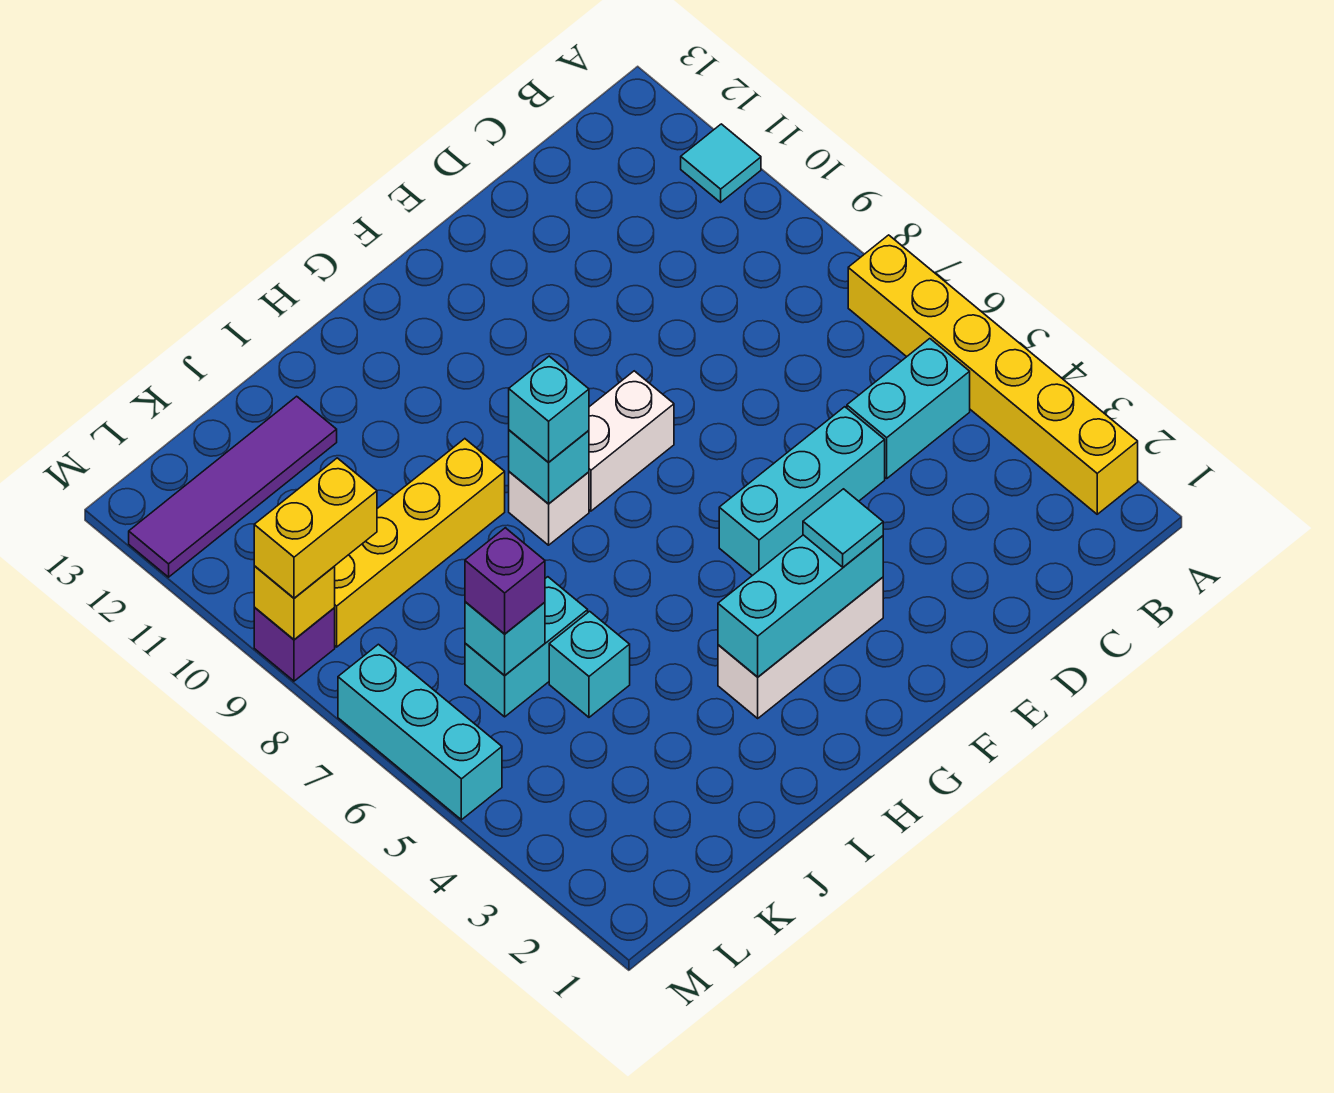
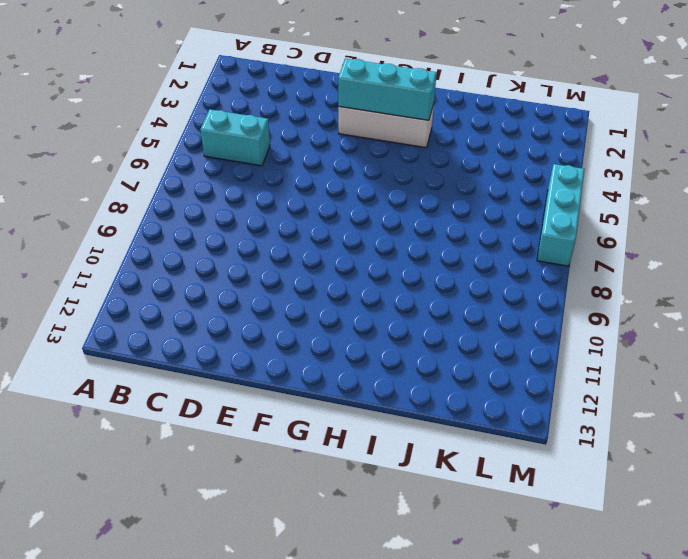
none -> yellow brick A2:A7 level 1
none -> cyan tile A11 level 1
none -> cyan brick D5:F5 level 1

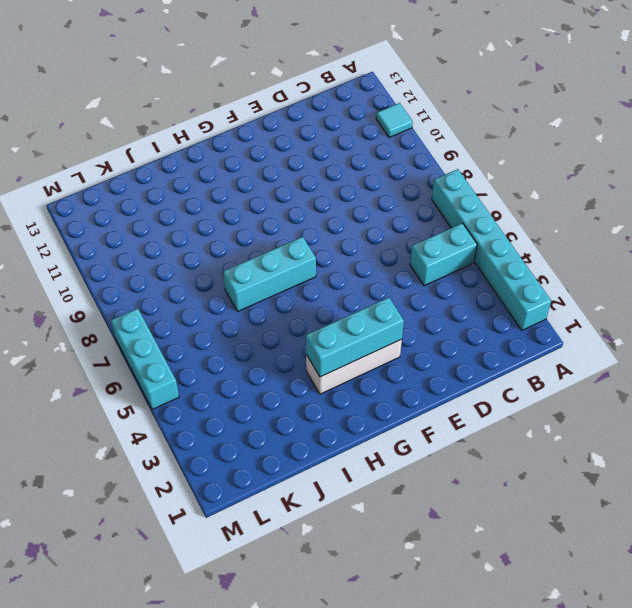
cyan brick A2:A7 level 1 -> yellow brick A2:A7 level 1
cyan brick G7:I7 level 1 -> cyan brick D5:F5 level 1
none -> white brick F8:G8 level 1
none -> white brick H8 level 1
none -> yellow brick I9:L9 level 1

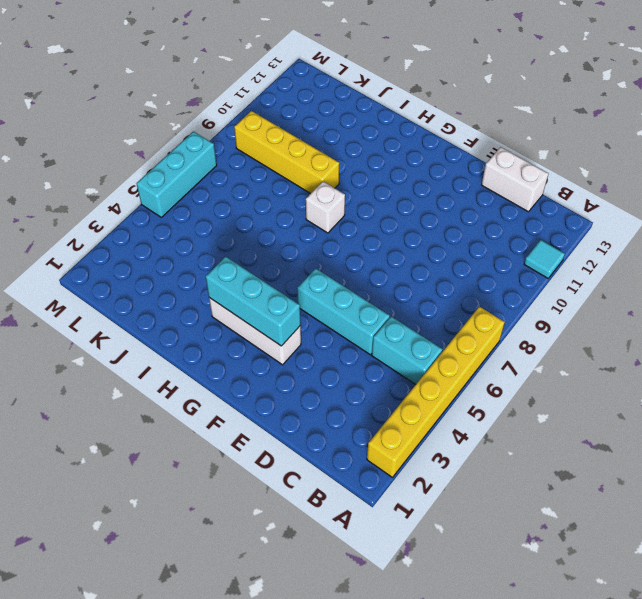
white brick C13:D13 level 1 -> white brick F8:G8 level 1
none -> cyan brick J5 level 1
none -> cyan brick J6:K6 level 1
none -> purple tile J12:M12 level 1

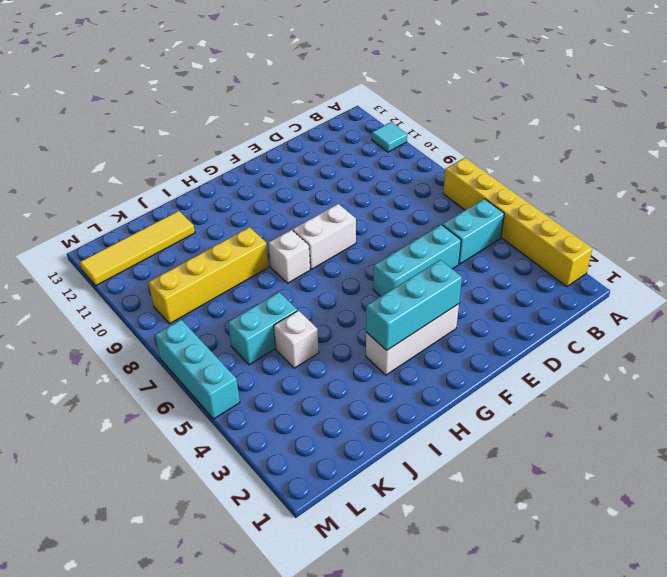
white brick J5 level 1 -> cyan brick J5 level 1
yellow tile J12:M12 level 1 -> purple tile J12:M12 level 1
none -> purple brick M9 level 1
none -> cyan brick H8 level 2
none -> cyan brick K6 level 2

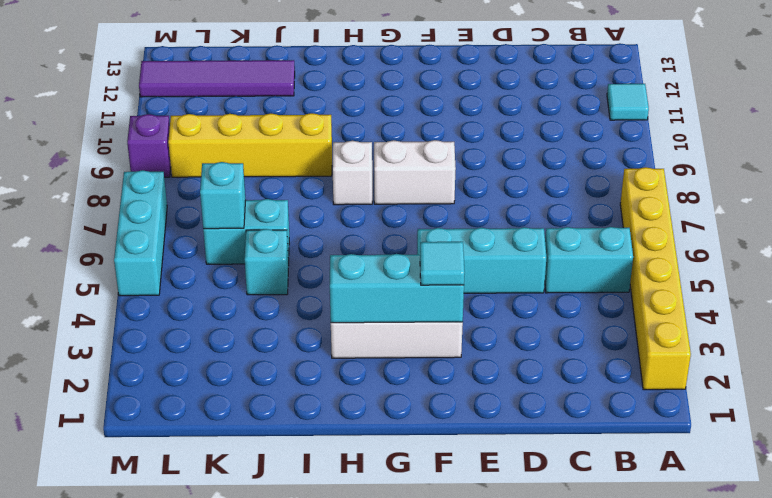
none -> cyan brick H8 level 2
none -> yellow brick M9 level 2
none -> cyan brick H8 level 3

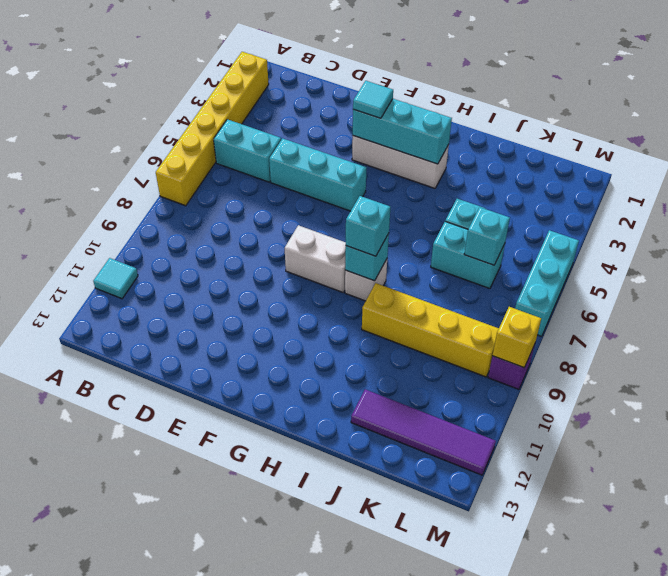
none -> purple brick K6 level 3
none -> yellow brick L9:M9 level 3

